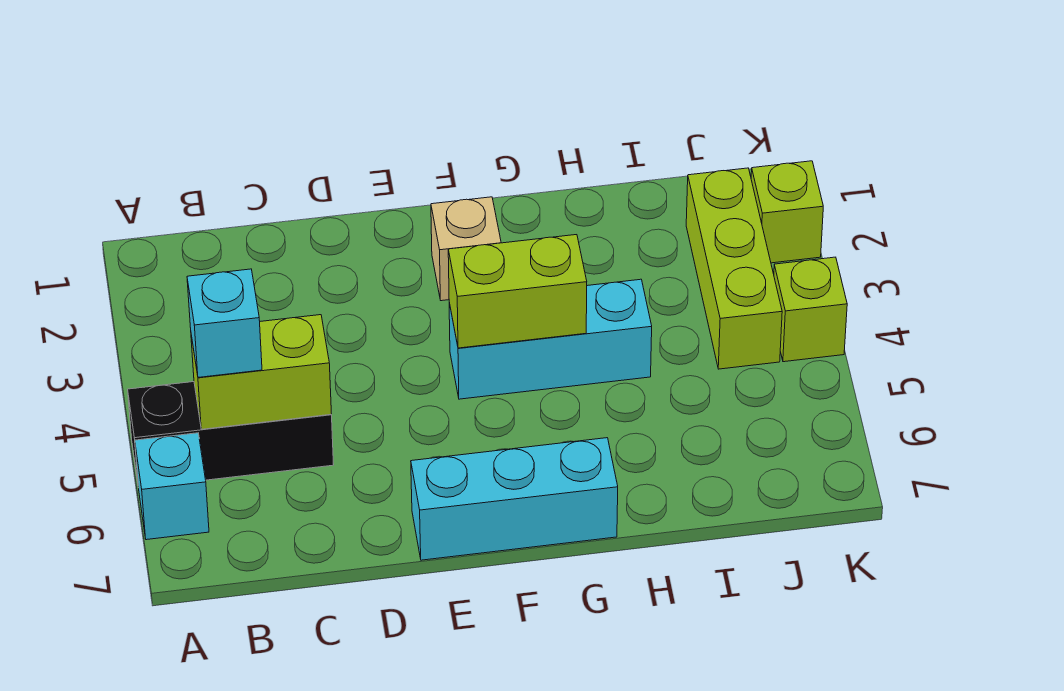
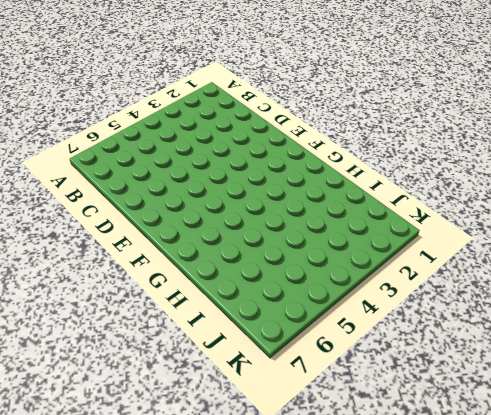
none -> black brick A5:C5 level 1
none -> cyan brick A6 level 1

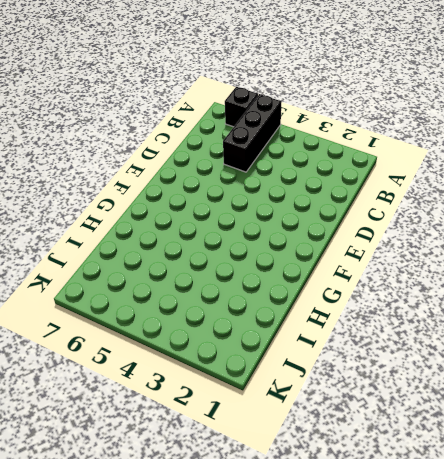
black brick A6 level 1 -> cyan brick A6 level 1
none -> cyan brick E7:G7 level 1
none -> tan brick F2 level 1

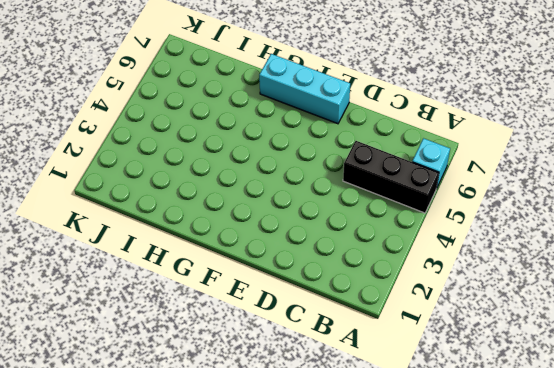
none -> tan brick F2 level 1
none -> cyan brick F4:H4 level 1

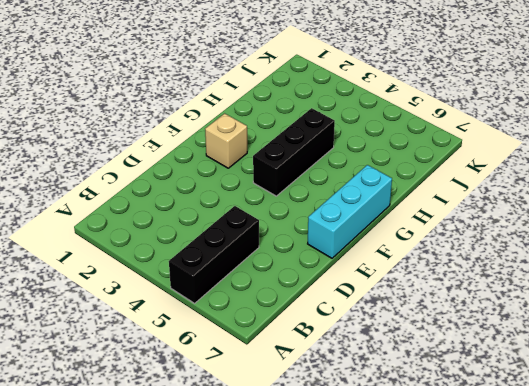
black brick F4:H4 level 1 -> cyan brick F4:H4 level 1
none -> cyan brick A6 level 1
none -> lime brick J2:J4 level 1

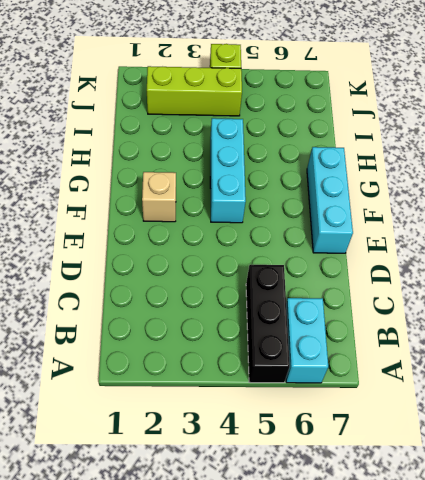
cyan brick A6:B6 level 1 -> cyan brick A6 level 1
none -> lime brick K2 level 1
none -> lime brick B5:C5 level 2

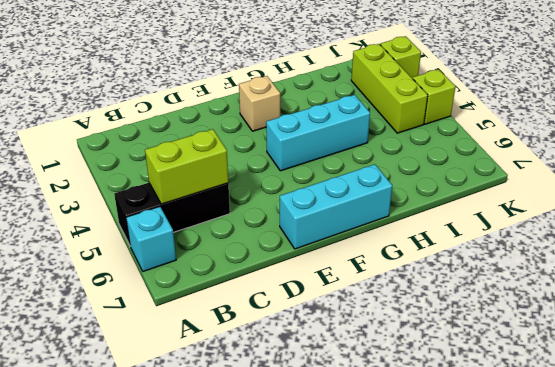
none -> lime brick F4:G4 level 2
none -> cyan brick B5 level 3

